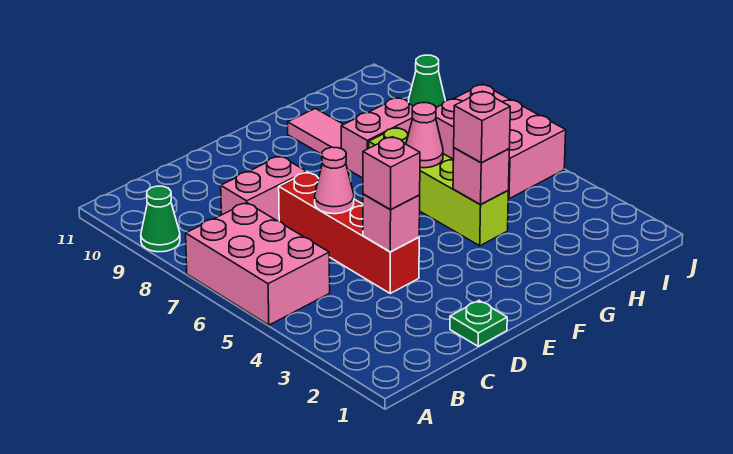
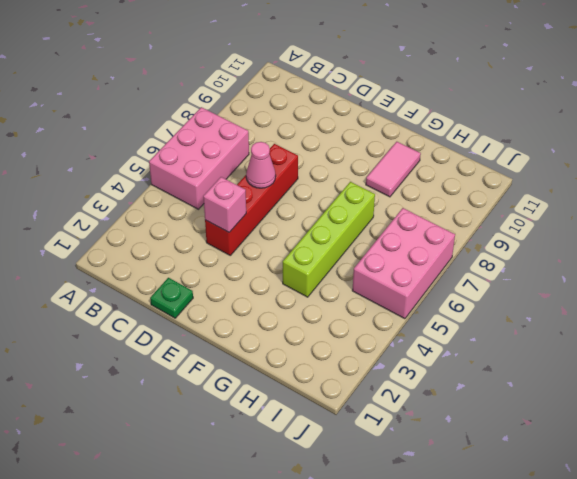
none -> green cone A9 level 1
none -> pink brick C8:D8 level 1
none -> pink brick G8:H8 level 1

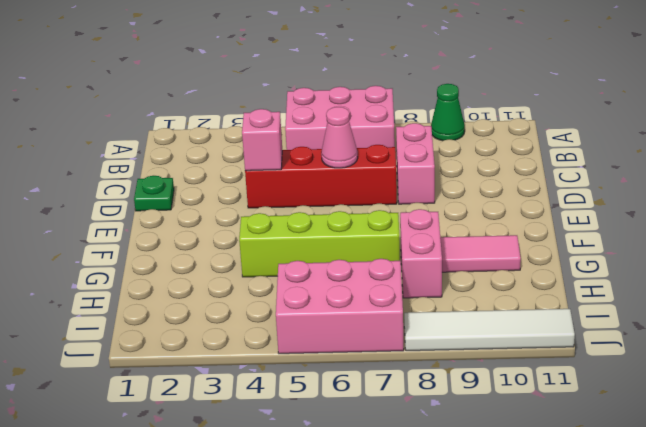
white tile J8:J11 level 1 -> green cone J9 level 1
none -> pink brick G4 level 2
none -> pink cone G6 level 2
none -> pink brick D4 level 3

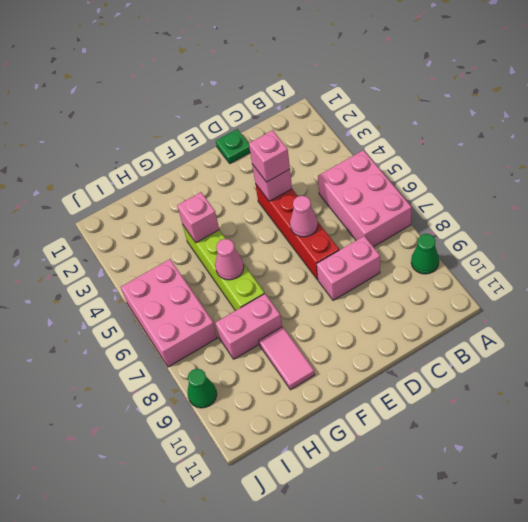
none -> pink brick G4 level 3

